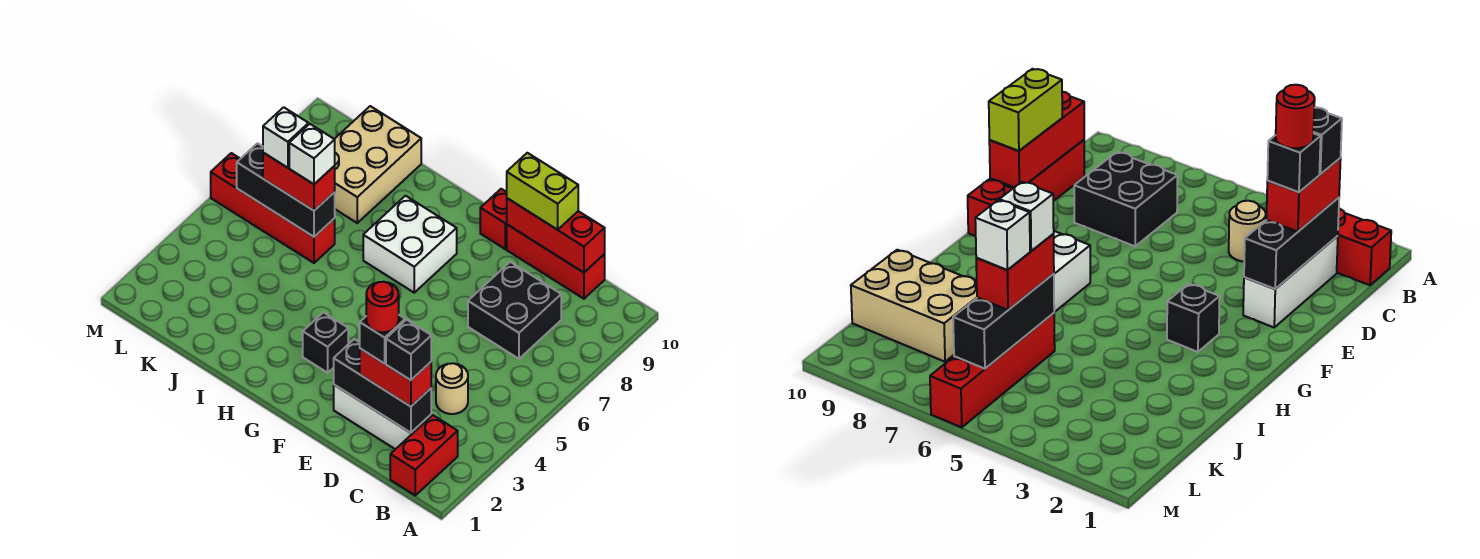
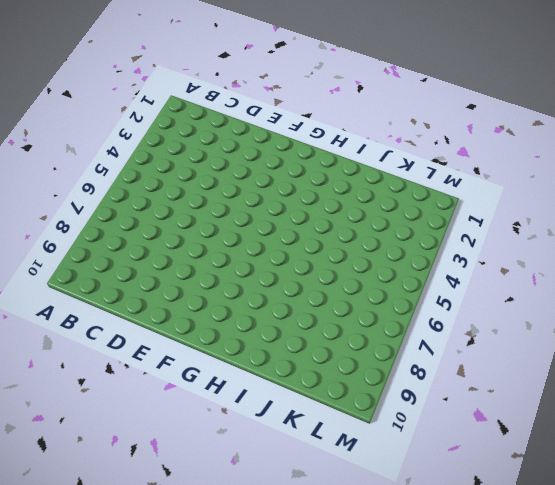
none -> red brick B1:B2 level 1
none -> white brick C2:E2 level 1
none -> tan round brick C4 level 1

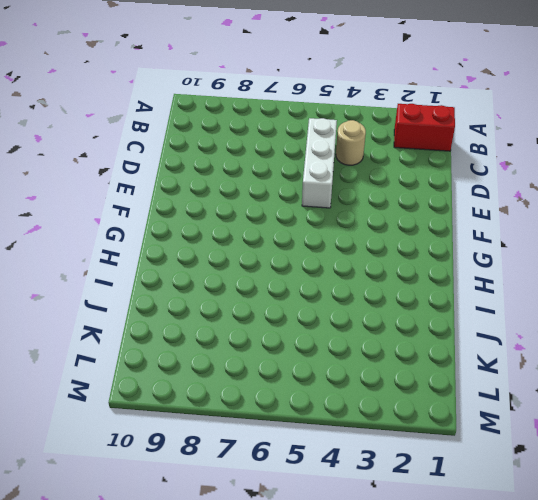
white brick C5:E5 level 1 -> white brick C2:E2 level 1
none -> black brick C7:D8 level 1
none -> red brick C10:E10 level 1
none -> red brick F10 level 1

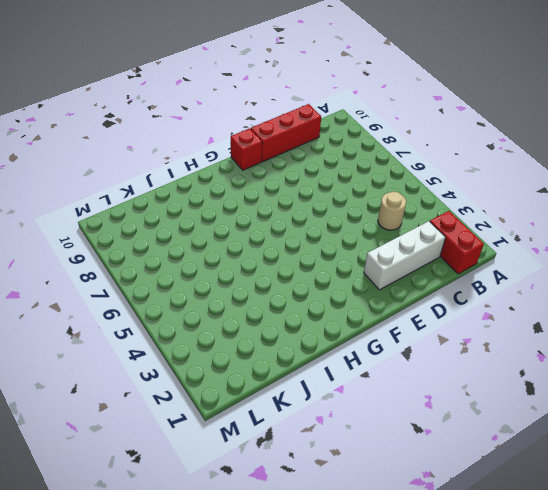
none -> black brick C7:D8 level 1
none -> black brick G3 level 1
none -> white brick G7:H8 level 1

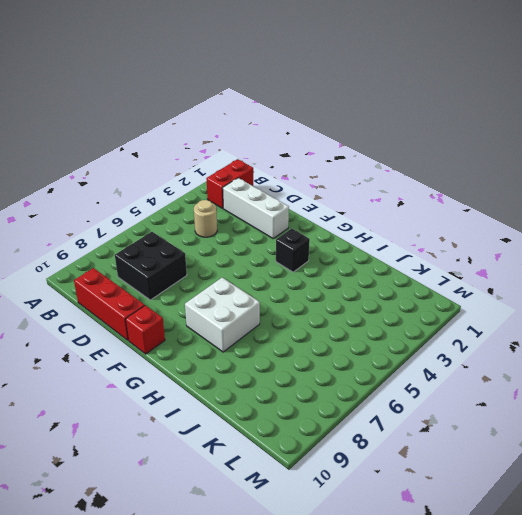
none -> red brick J6:M6 level 1
none -> tan brick J8:K10 level 1
none -> black brick C2:E2 level 2

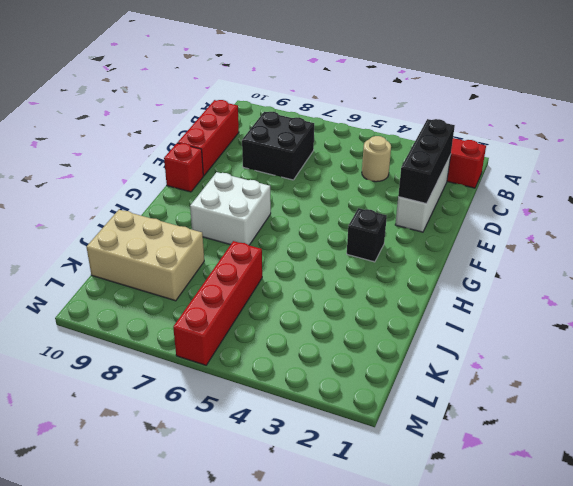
none -> red brick C10:E10 level 2
none -> black brick J6:L6 level 2
none -> red brick C2:D2 level 3

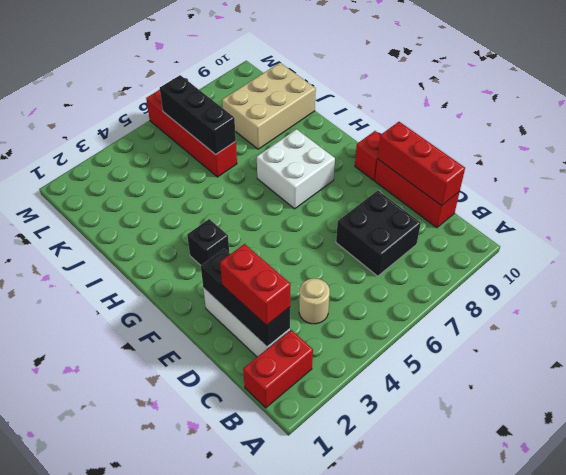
none -> lime brick D10:E10 level 3
none -> red brick J6:K6 level 3
none -> black brick C2 level 4

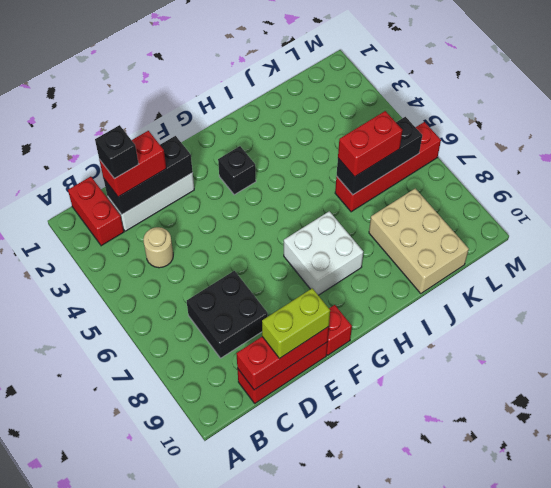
none -> black brick D2 level 4
none -> white brick J6 level 4
none -> white brick K6 level 4

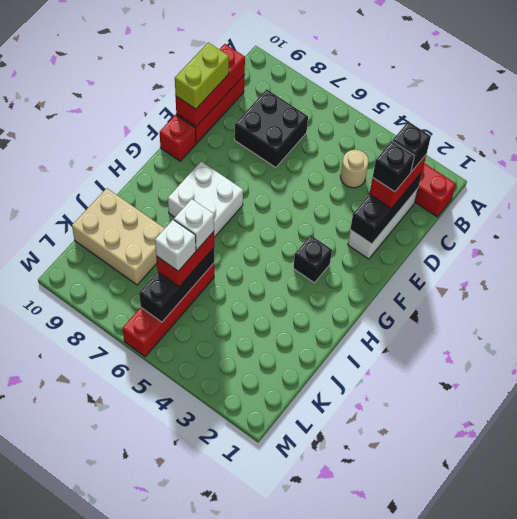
none -> red round brick D2 level 5

